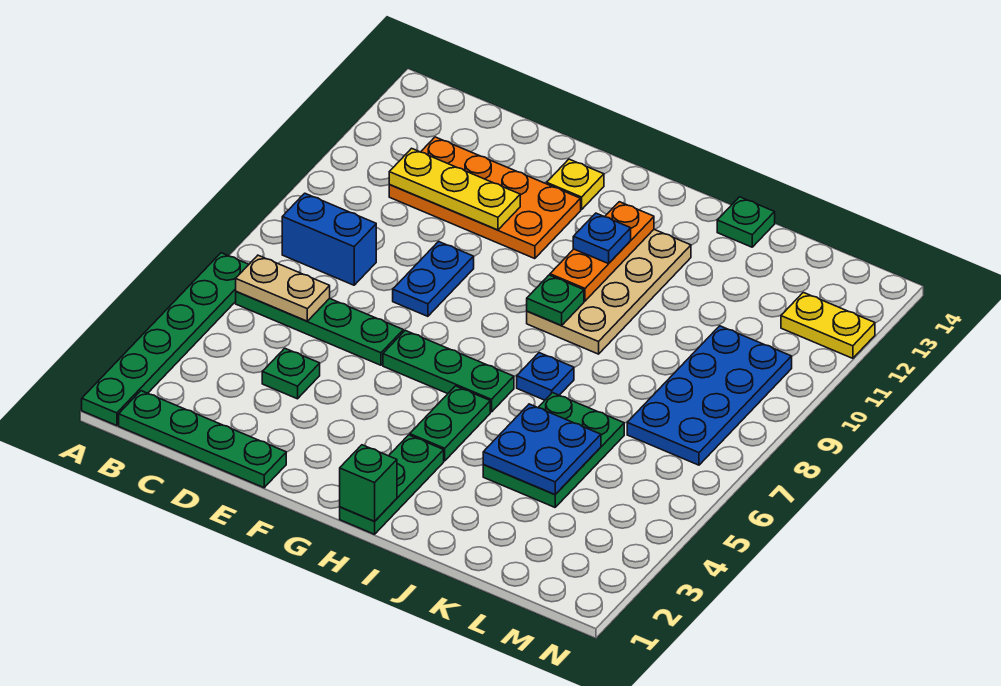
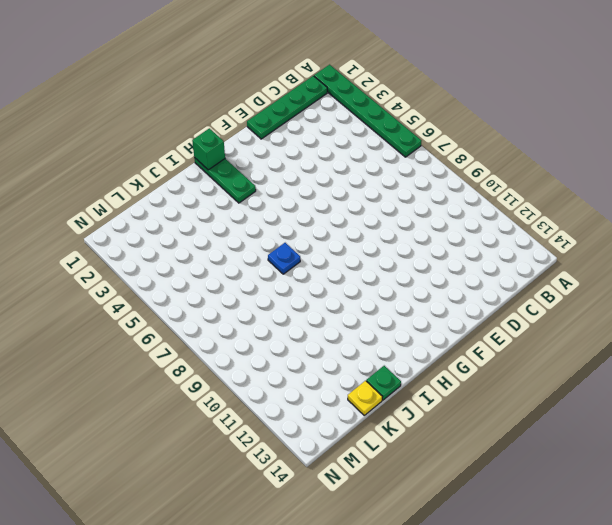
yellow plate K14 level 1 -> yellow plate F13 level 1
none -> green plate B6:E6 level 1
none -> blue brick B8:C8 level 1
none -> orange plate C11:F12 level 1

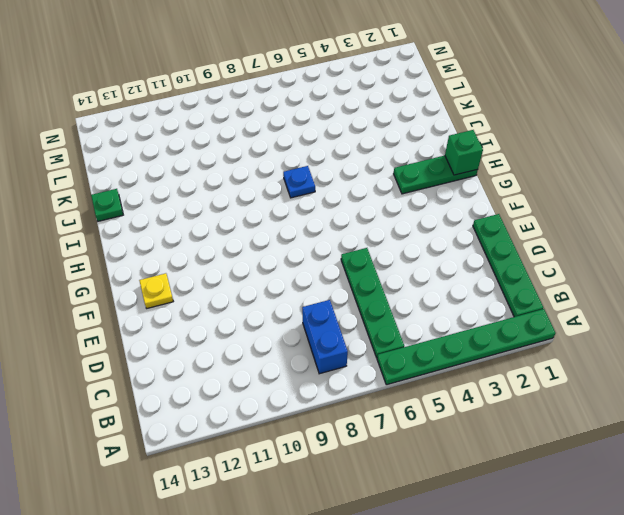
none -> orange plate C11:F12 level 1
none -> green plate D4 level 1
none -> blue plate E8:E9 level 1

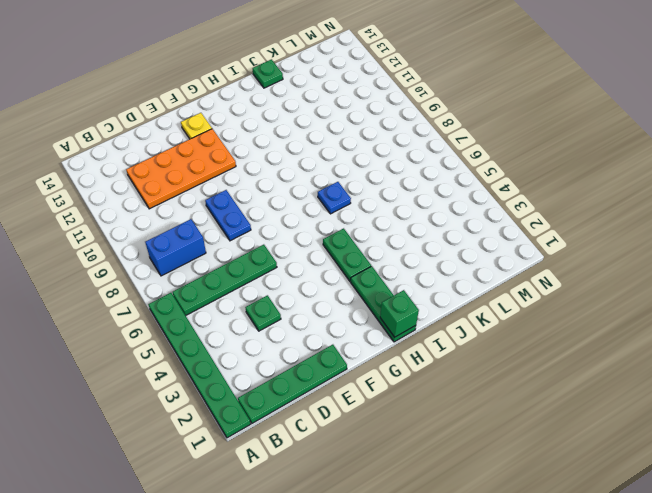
none -> green plate F6:H6 level 1
none -> tan plate H9:I12 level 1
none -> green plate J4:K6 level 1

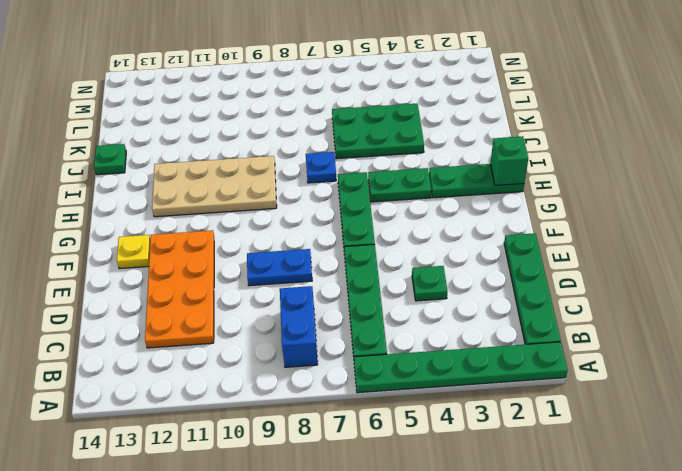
none -> blue plate L7:M10 level 1
none -> yellow plate M12:N12 level 1
none -> tan plate B6:C6 level 2

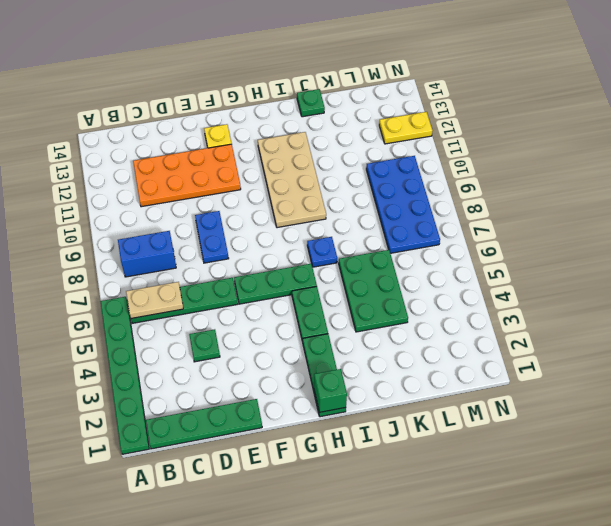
none -> yellow plate C11:E11 level 2
none -> green plate H9 level 2
none -> orange plate H10:H12 level 2

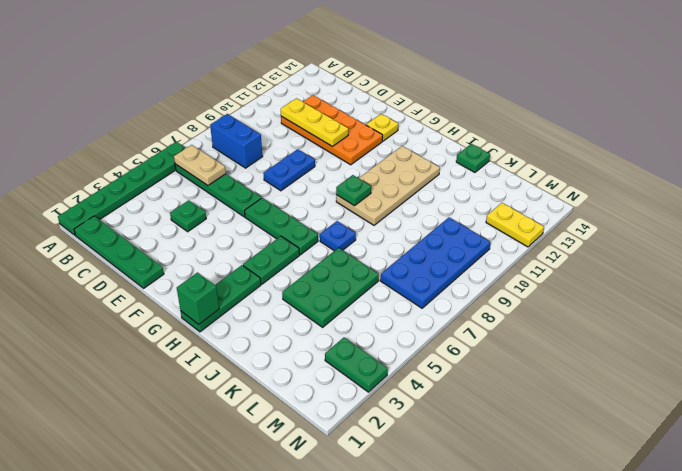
green plate M3:N3 level 1 -> none
none -> orange plate H10:H12 level 2
none -> blue plate J4:K5 level 2
none -> blue plate H11 level 3

